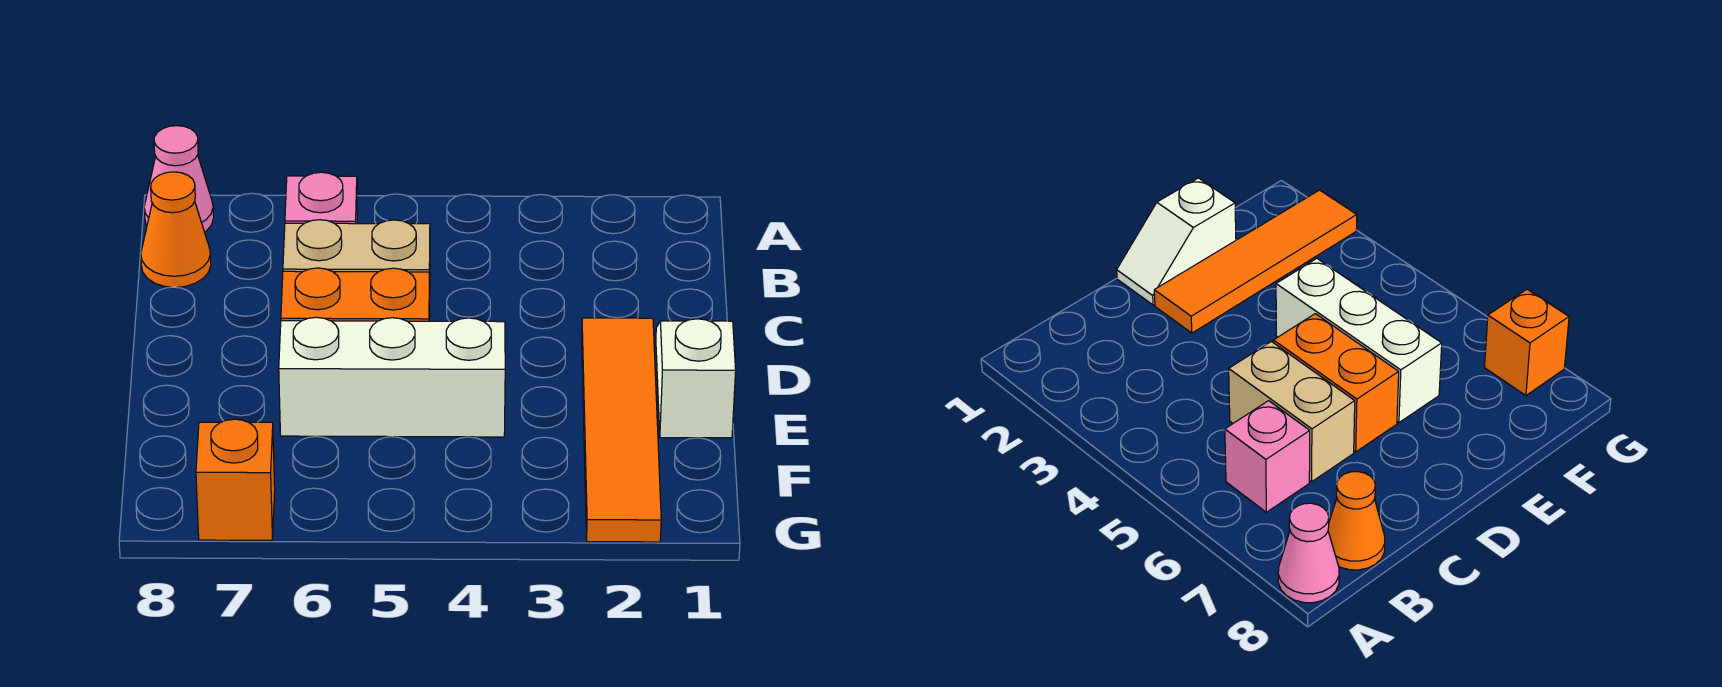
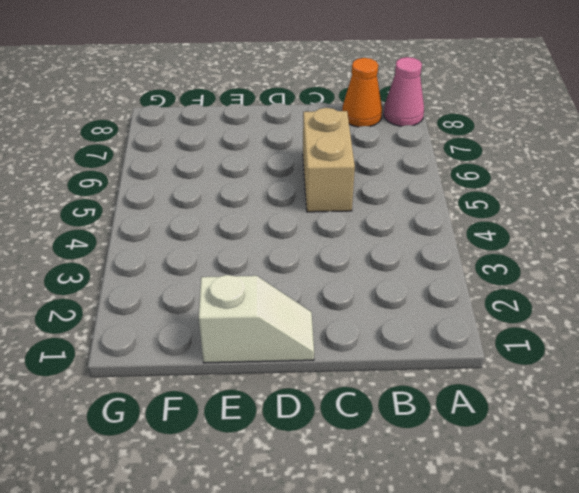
none -> pink brick B6 level 1
none -> orange tile D2:G2 level 1

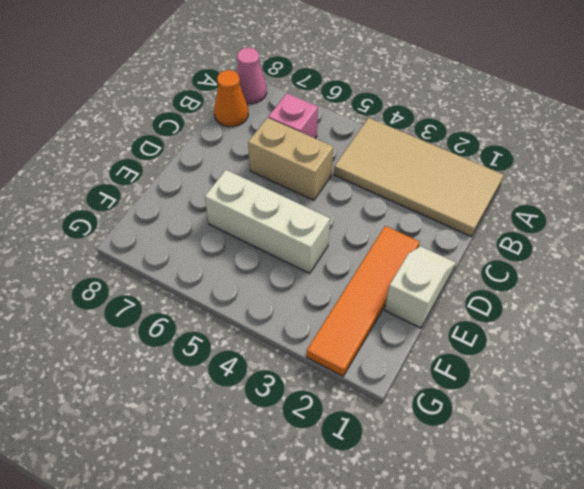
tan tile A1:B4 level 1 -> none
none -> orange brick D5:D6 level 1
none -> orange brick G7 level 1

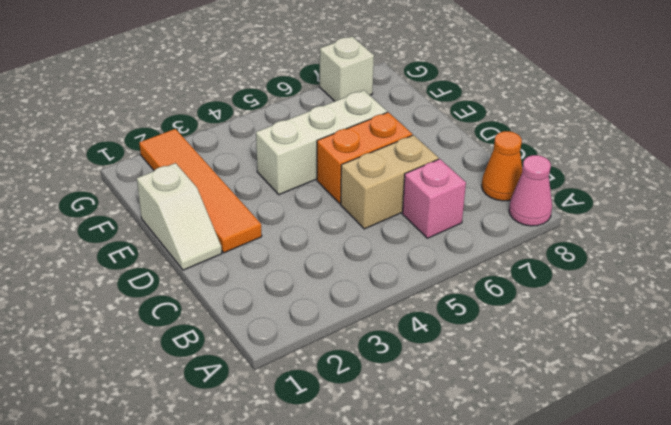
white brick G7 level 1 -> orange brick G7 level 1

